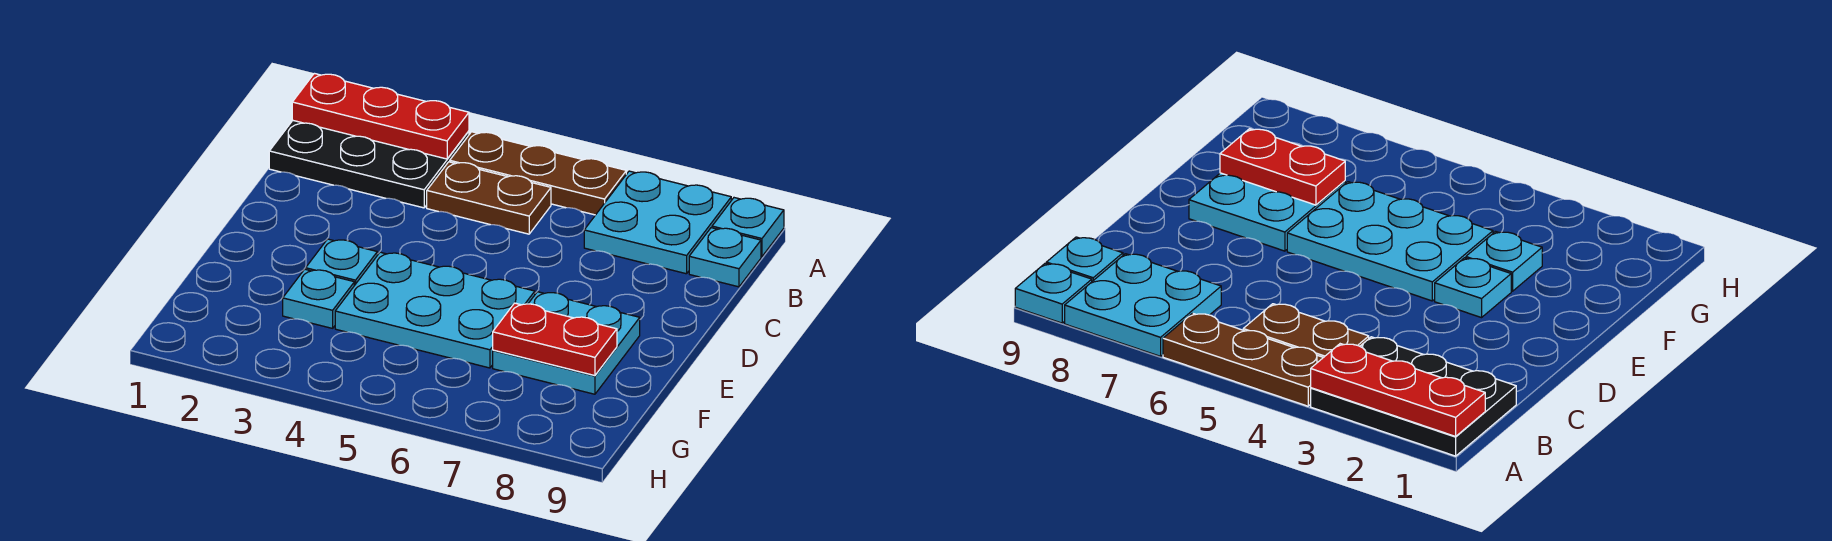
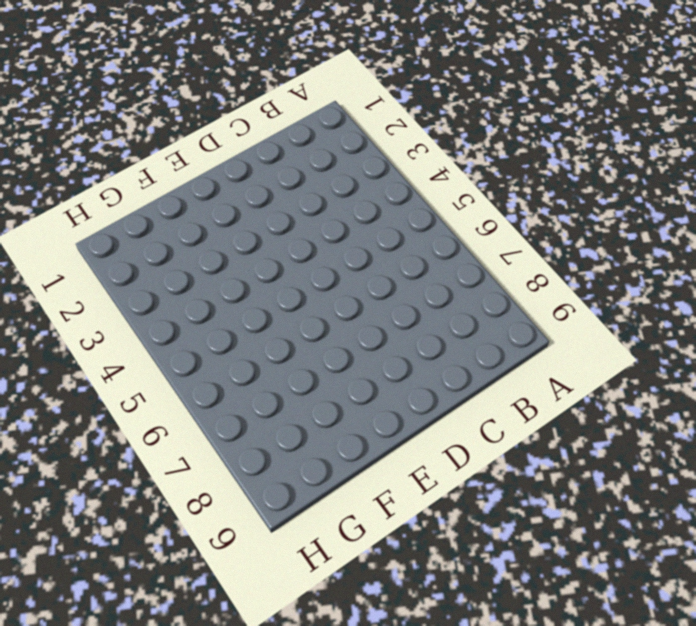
none -> black plate A1:B3 level 1
none -> brown plate A4:A6 level 1
none -> cyan plate A7:B8 level 1

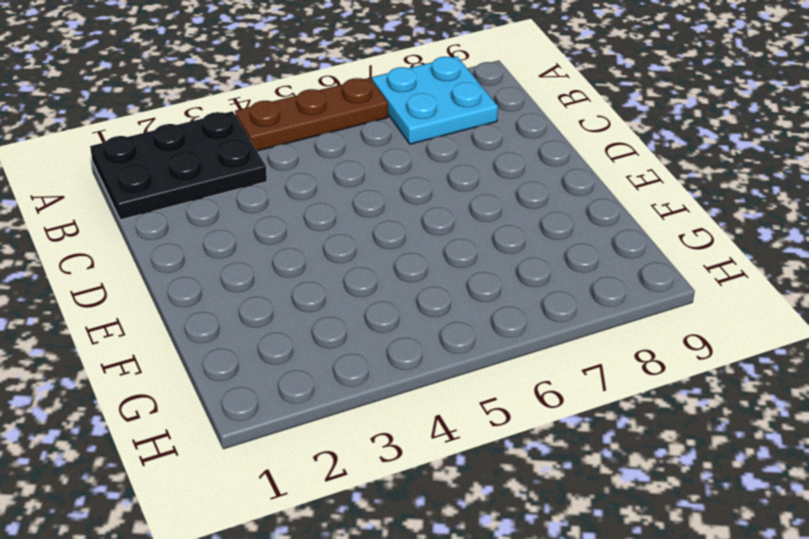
none -> cyan plate A9 level 1
none -> brown plate B4:B5 level 1
none -> cyan plate B9 level 1

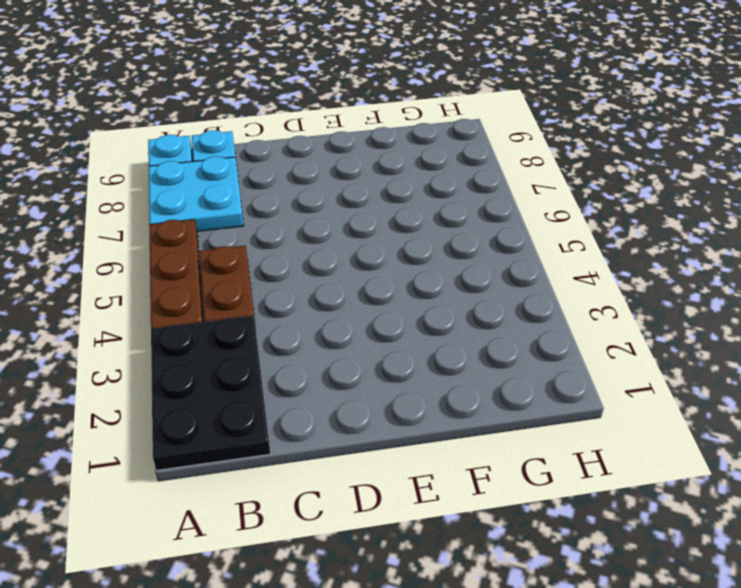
none -> cyan plate E3 level 1
none -> cyan plate E4:F6 level 1
none -> cyan plate E7:F8 level 1

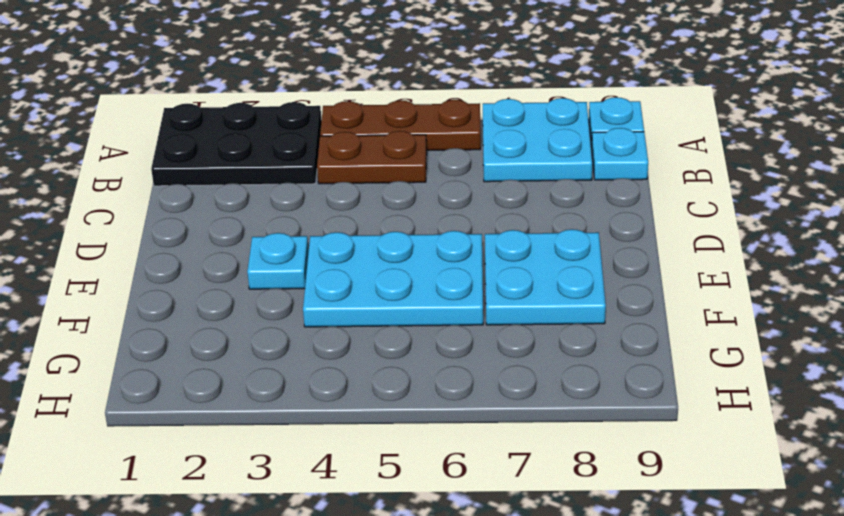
none -> cyan plate F3 level 1
none -> red plate A1:A3 level 2
none -> red plate F7:F8 level 2

